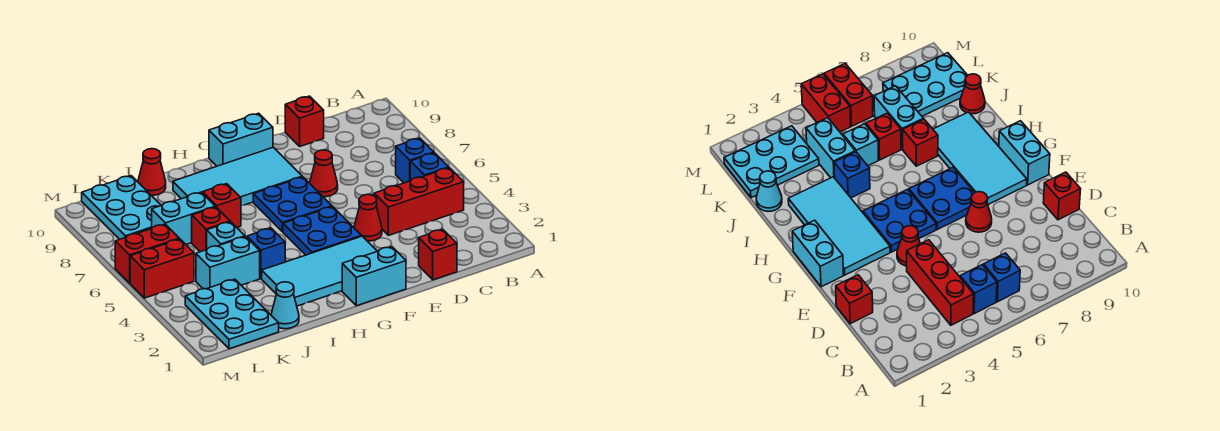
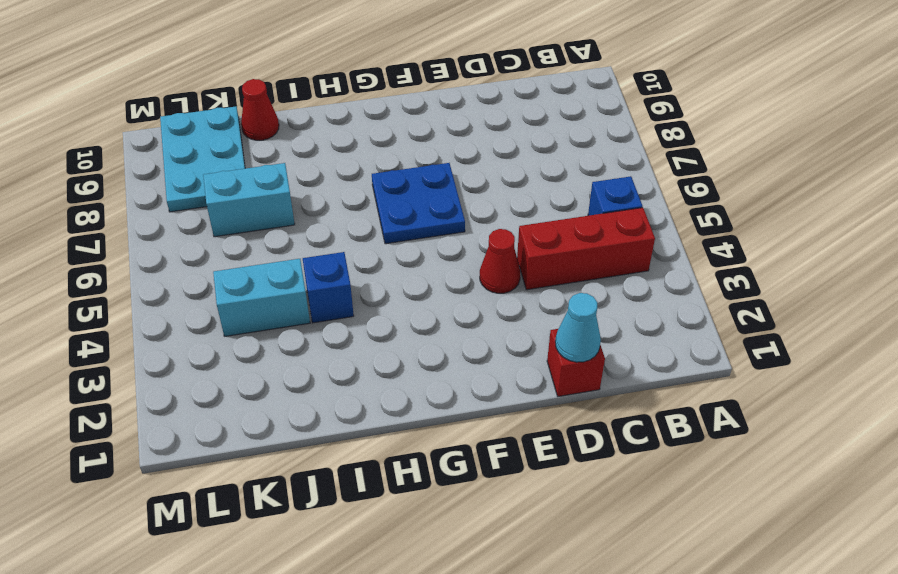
cyan cone D1 level 2 -> cyan cone J1 level 1
none -> blue brick B6 level 1
none -> red brick D10 level 1
none -> red cone E7 level 1

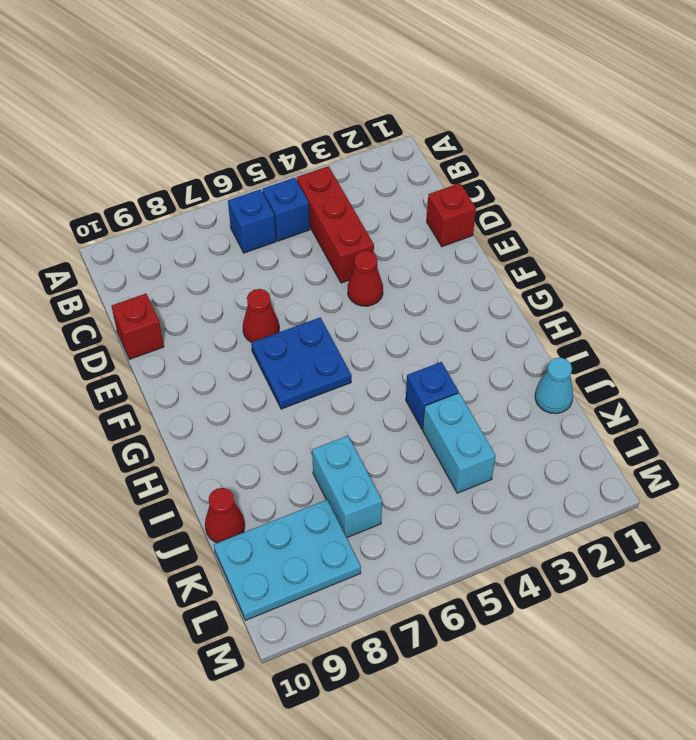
none -> cyan brick F1:G1 level 1
none -> cyan tile F2:I3 level 1
none -> blue plate F4:G5 level 1

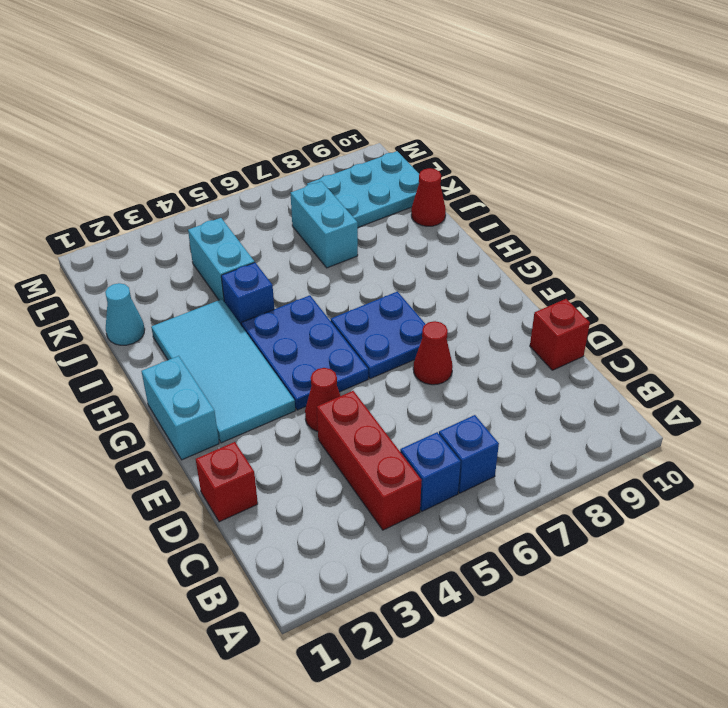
blue plate F4:H5 level 1 -> blue plate F4:G5 level 1
none -> cyan tile F8:I9 level 1
none -> cyan brick F10:G10 level 1
none -> red brick I7 level 1

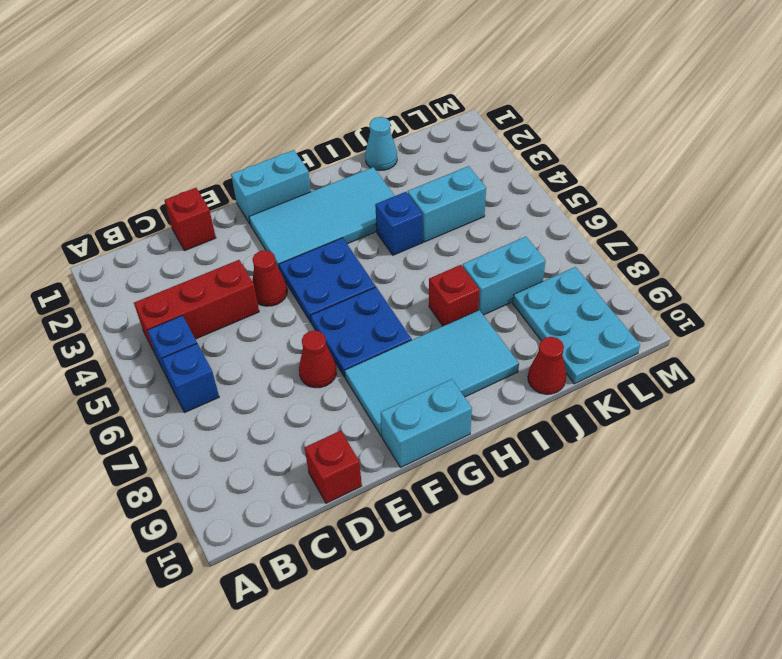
none -> cyan brick J5 level 1
none -> red brick J6 level 1
none -> cyan plate K1:L3 level 1

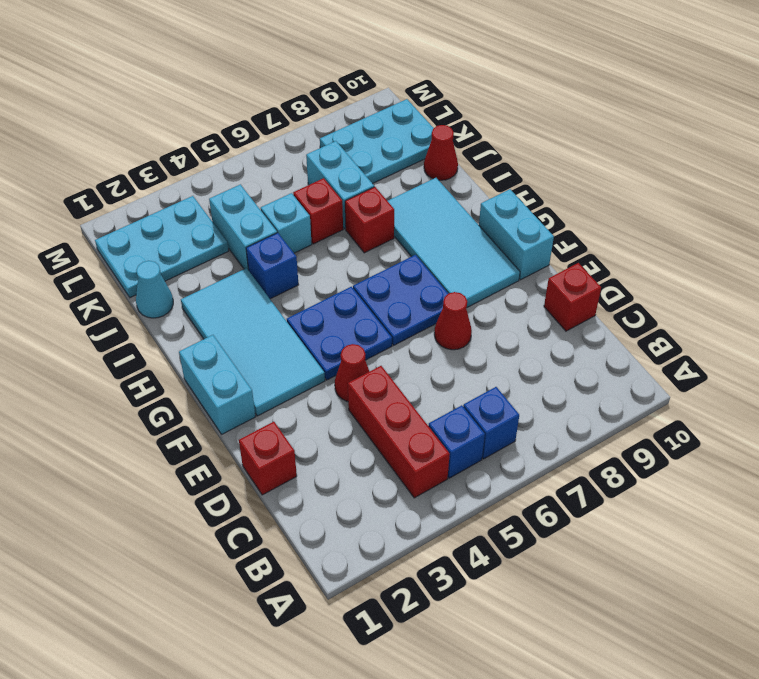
none -> red brick L5:M5 level 1
none -> red brick L6:M6 level 1

